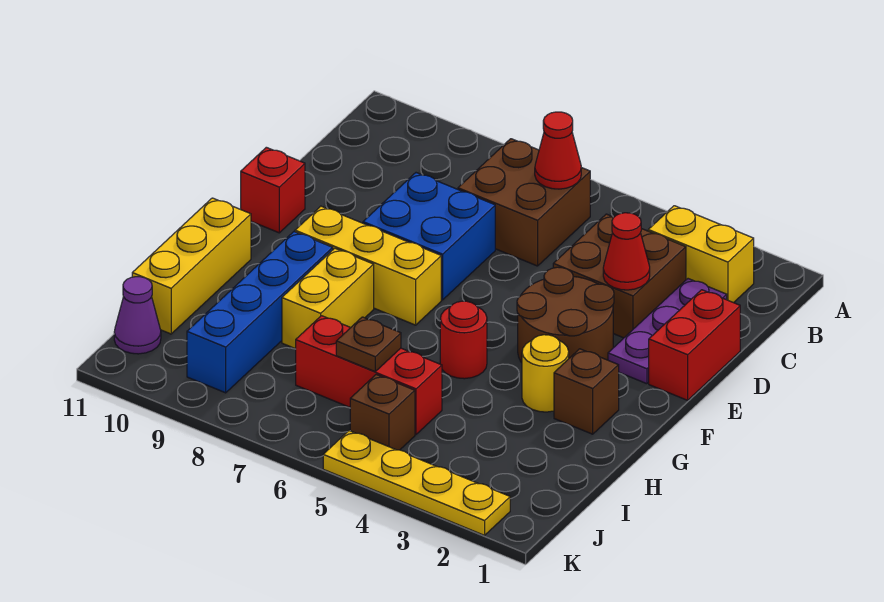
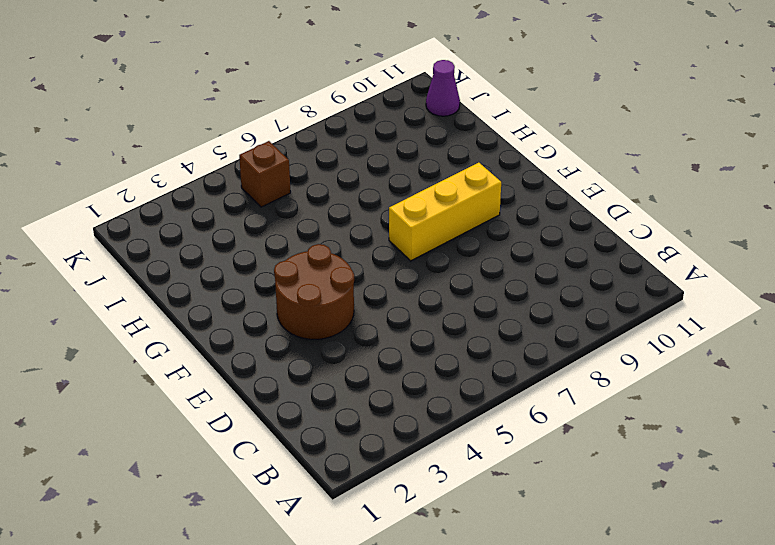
none -> yellow brick B2:B3 level 1
none -> brown brick B6:C7 level 1
none -> purple plate C2:E2 level 1

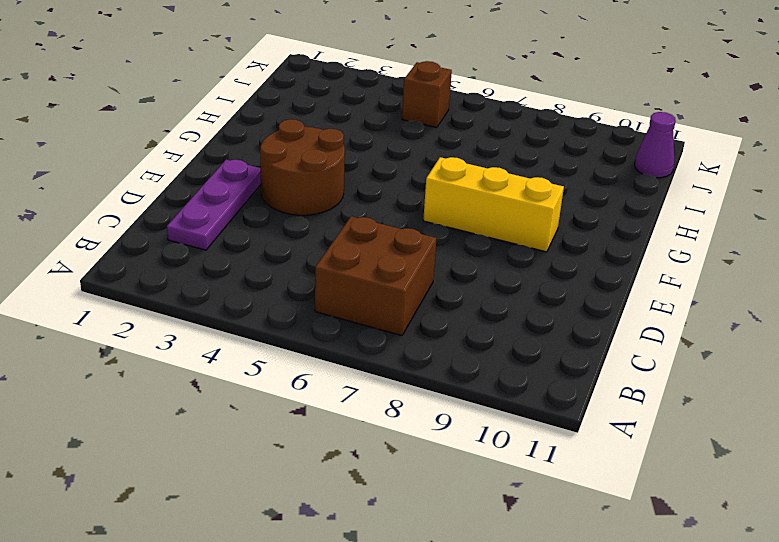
none -> yellow brick B2:B3 level 1
none -> brown brick C3:D4 level 1
none -> red brick D1:E1 level 1

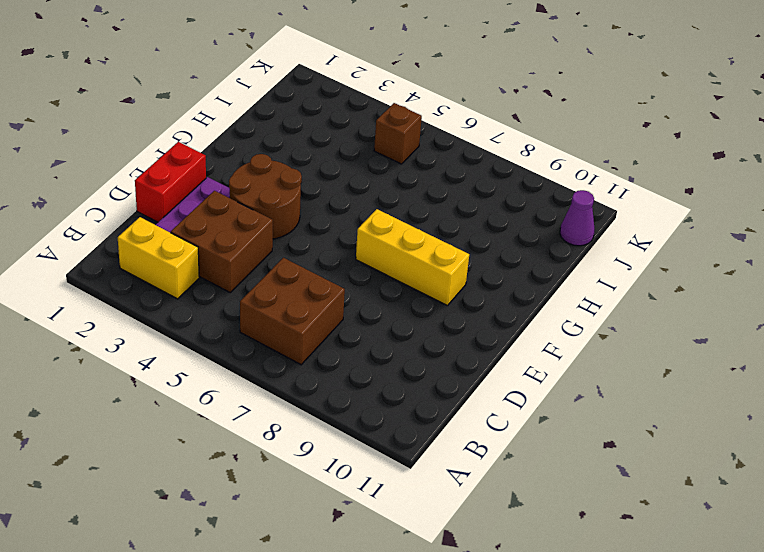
none -> blue brick D7:E8 level 1
none -> red brick E11 level 1
none -> brown brick G2 level 1

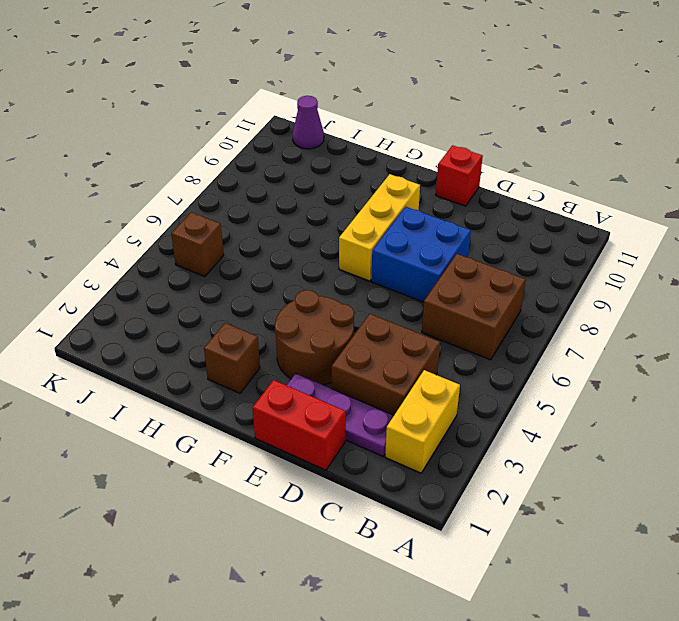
none -> yellow round brick G3 level 1
none -> red round brick G5 level 1
none -> yellow brick G8:H8 level 1

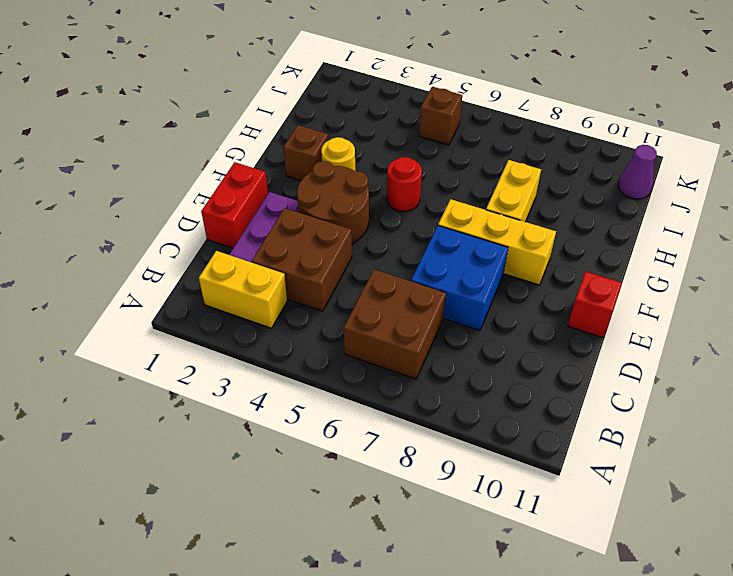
none -> blue brick G9:J9 level 1
none -> yellow brick G11:I11 level 1
none -> red brick I5:I7 level 1

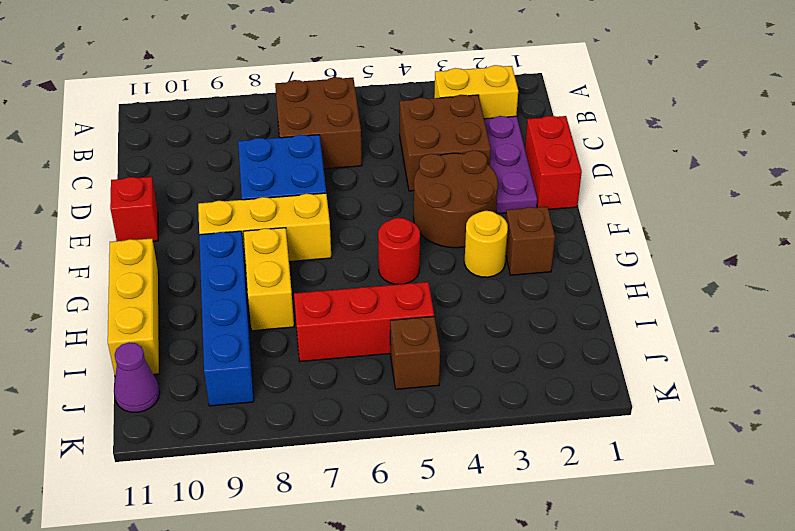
none -> yellow plate K2:K5 level 1
none -> red cone B6 level 2
none -> red cone D3 level 2

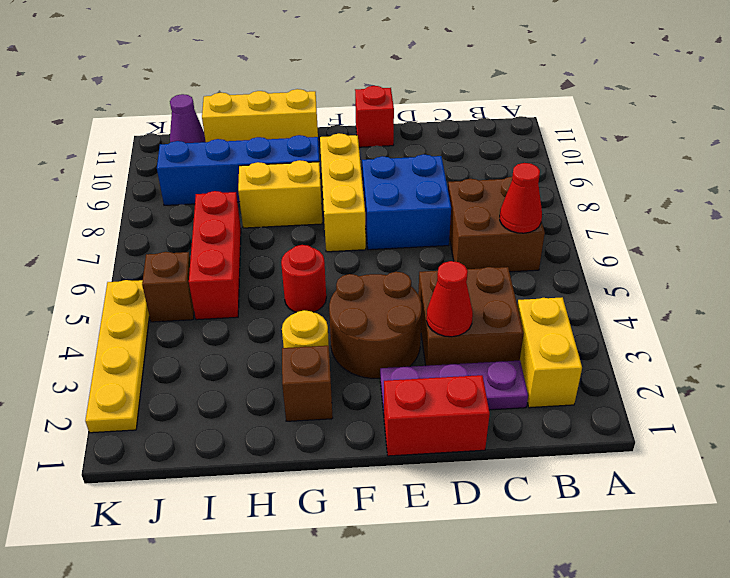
none -> brown plate I6 level 2

